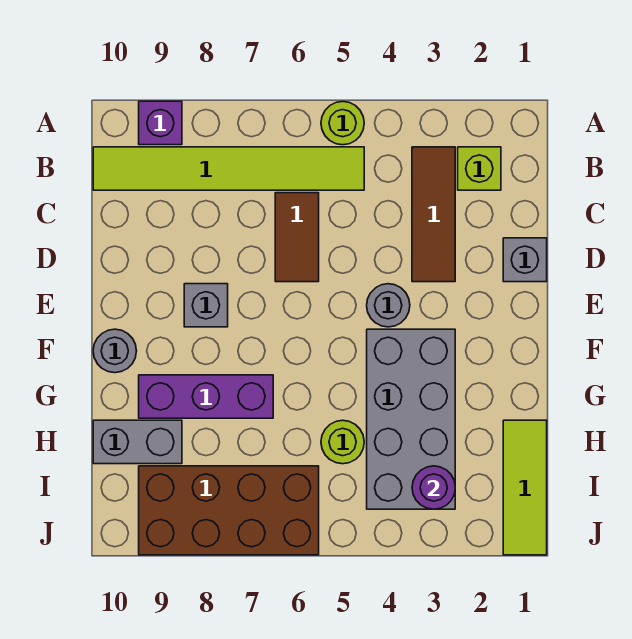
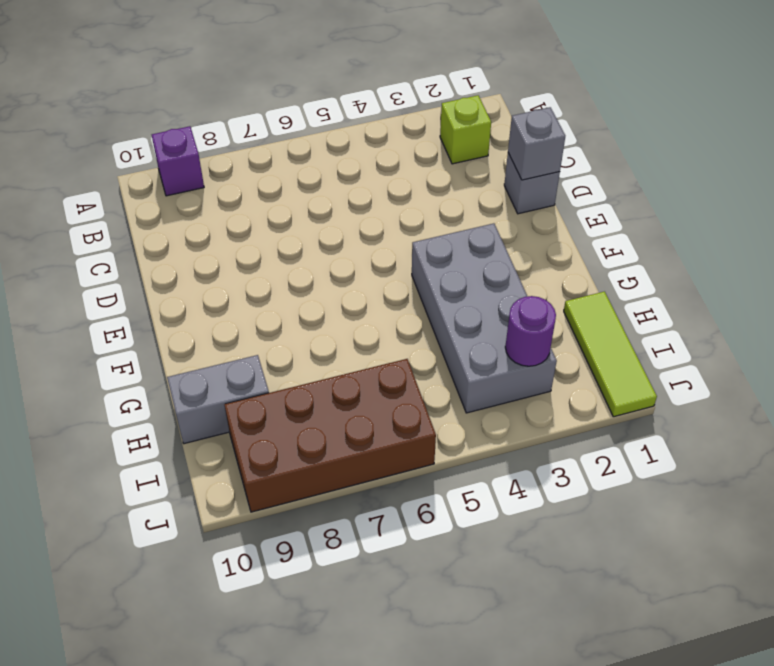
grey brick D1 level 2 -> grey brick E8 level 1
none -> lime round brick A5 level 1
none -> brown tile B3:D3 level 1
none -> lime tile B5:B10 level 1

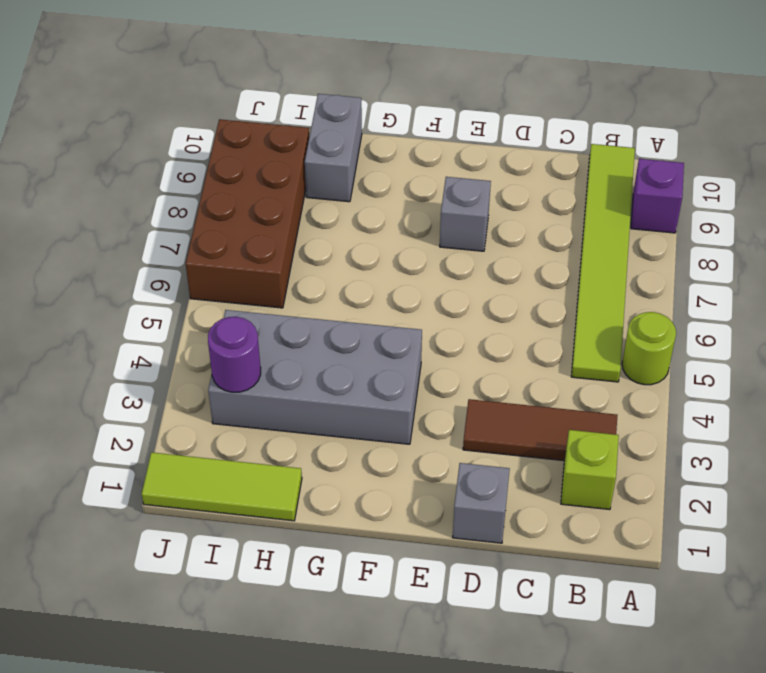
none -> brown tile C6:D6 level 1
none -> grey round brick E4 level 1
none -> grey round brick F10 level 1

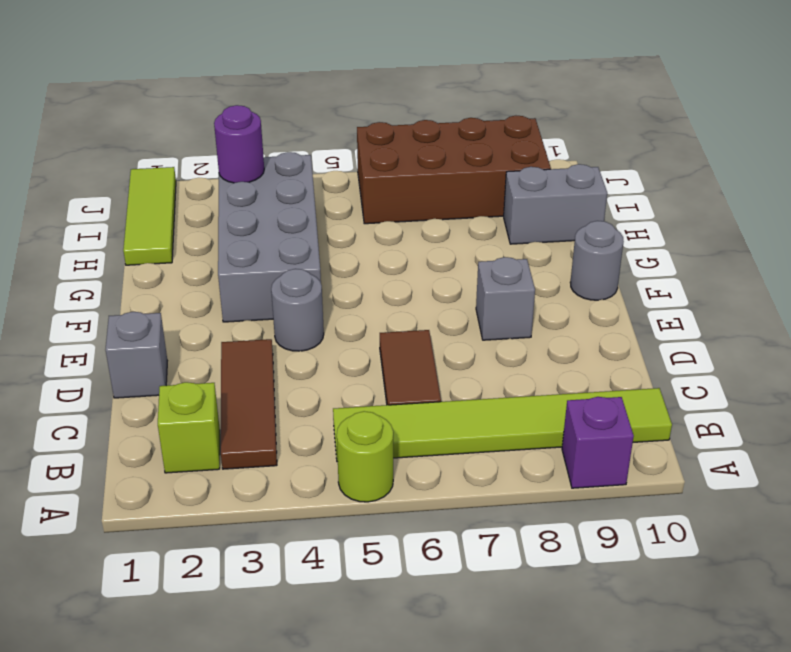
none -> purple brick G7:G9 level 1
none -> lime round brick H5 level 1

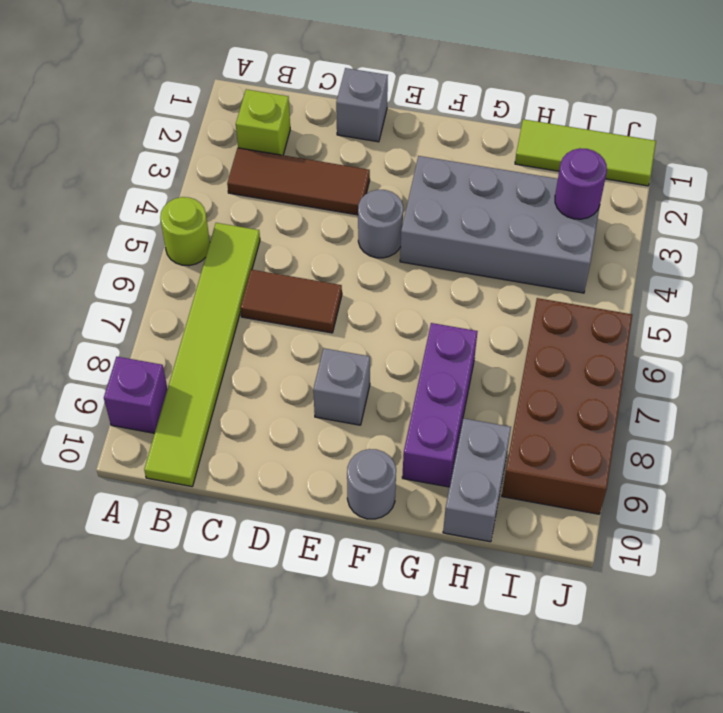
none -> lime round brick H5 level 1

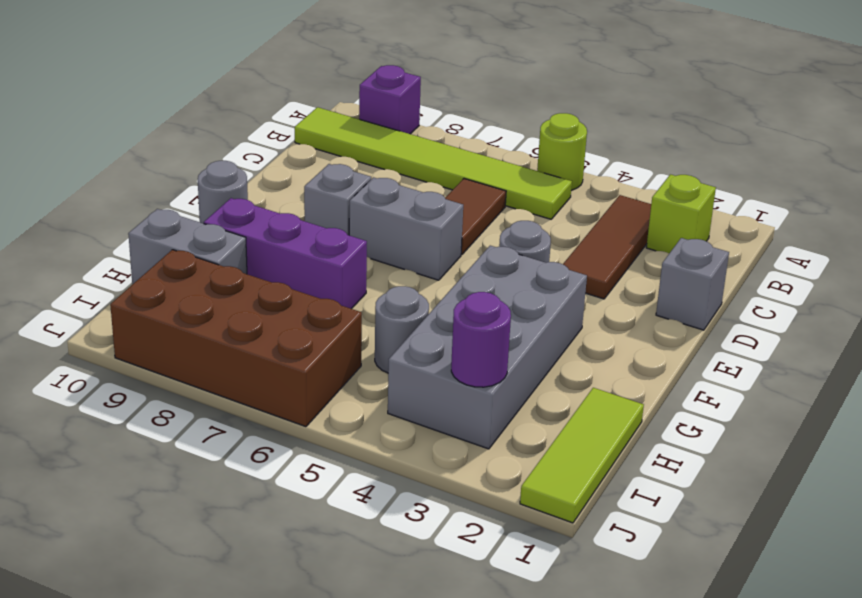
grey brick E6:E7 level 1 -> none
grey round brick H5 level 1 -> lime round brick H5 level 1

